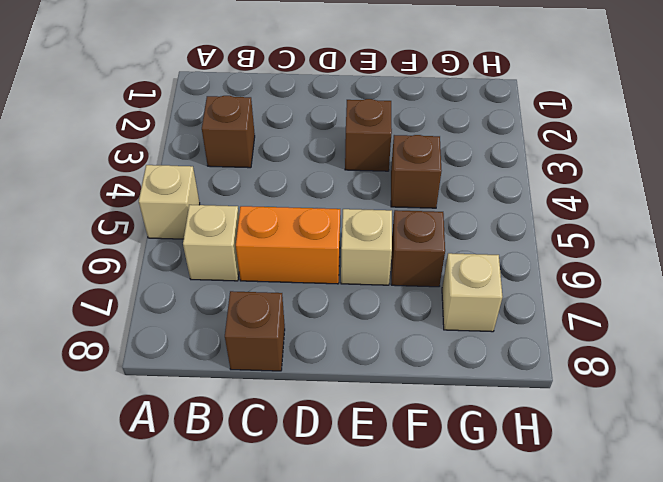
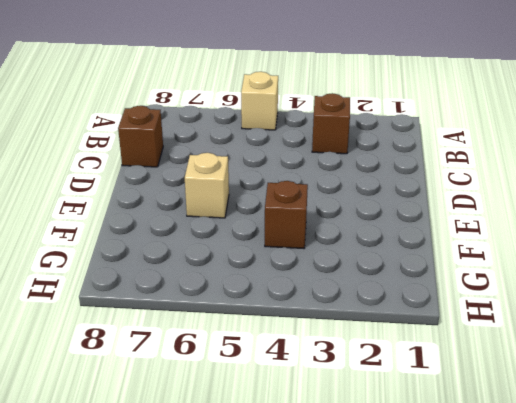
none -> tan brick B6 level 1
none -> orange brick C6:D6 level 1

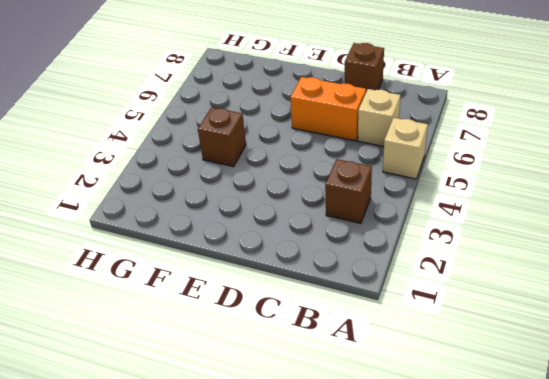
none -> brown brick E3 level 1
none -> tan brick E6 level 1

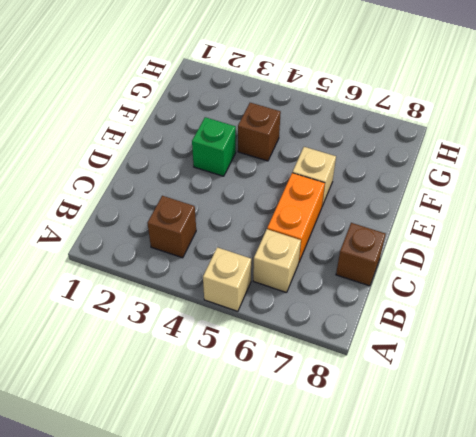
green brick E3 level 1 -> brown brick E3 level 1
none -> brown brick F6 level 1
none -> tan brick G7 level 1

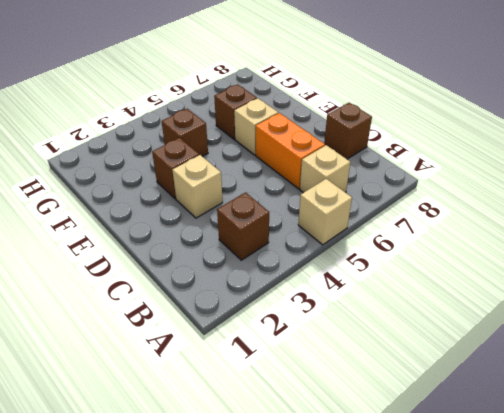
tan brick D3 level 1 -> tan brick G7 level 1

